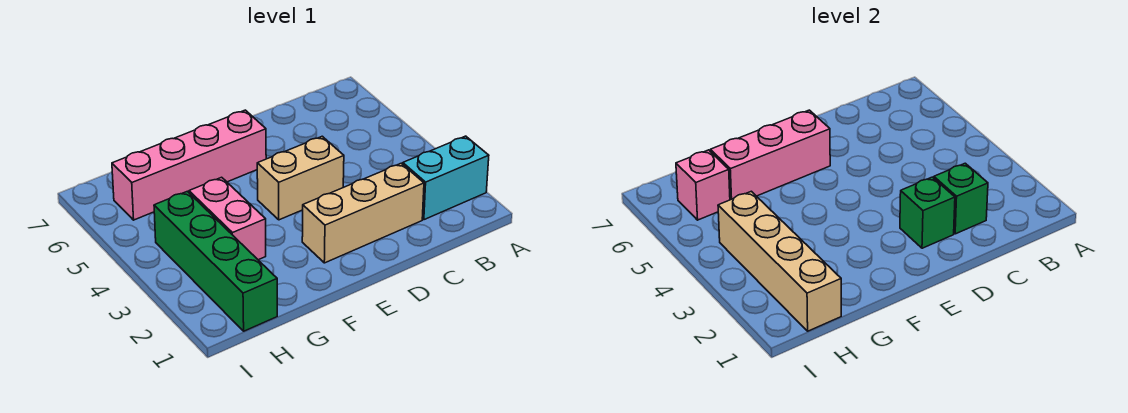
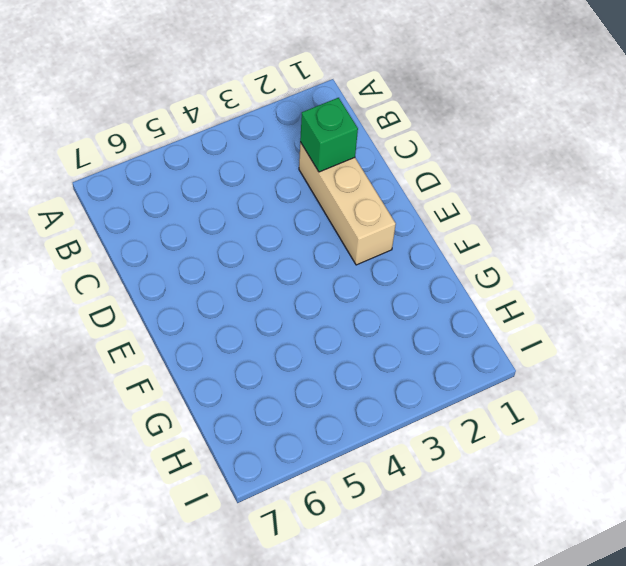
none -> cyan brick A2:B2 level 1
none -> tan brick D4:E4 level 1

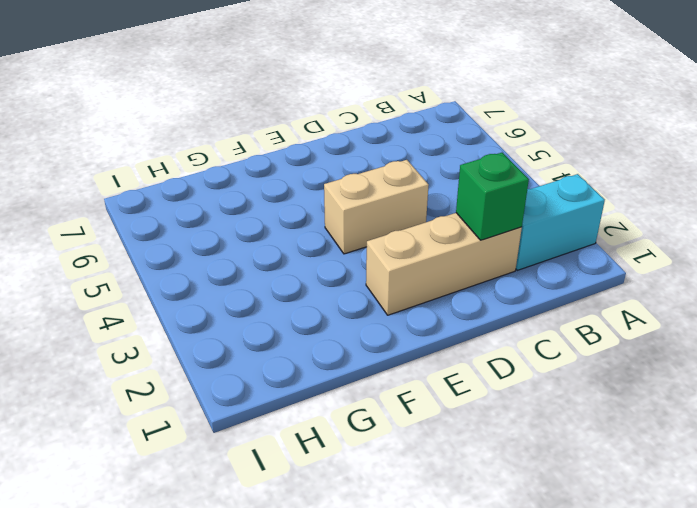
none -> pink brick E6:H6 level 1
none -> pink brick G3:G4 level 1

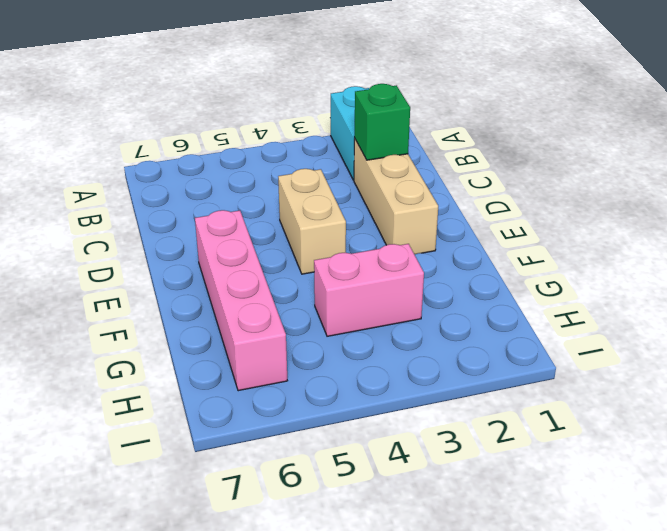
none -> green brick H1:H4 level 1
none -> green brick D2 level 2

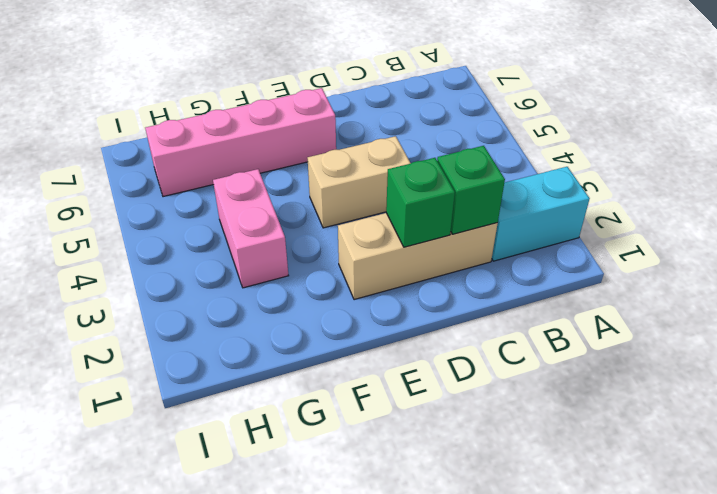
none -> green brick H1:H4 level 1
none -> pink brick E6:G6 level 2

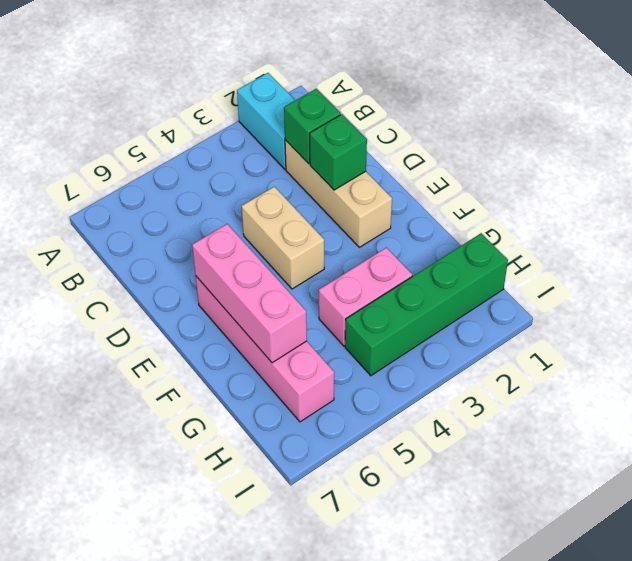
none -> tan brick H1:H4 level 2
none -> pink brick H6 level 2

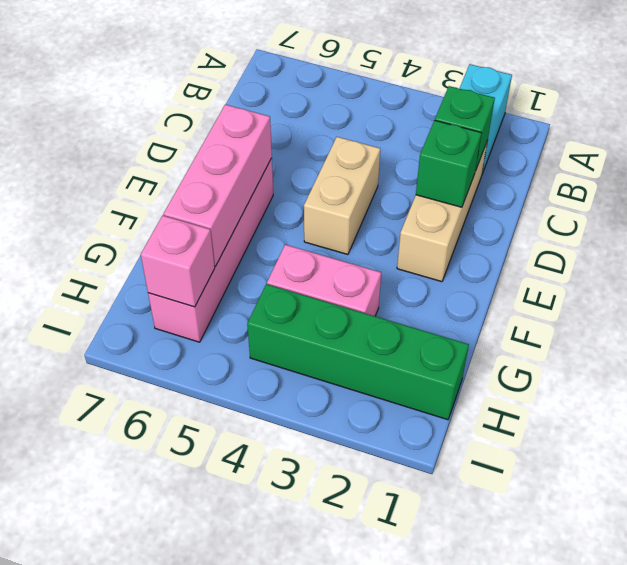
none -> tan brick H1:H4 level 2

